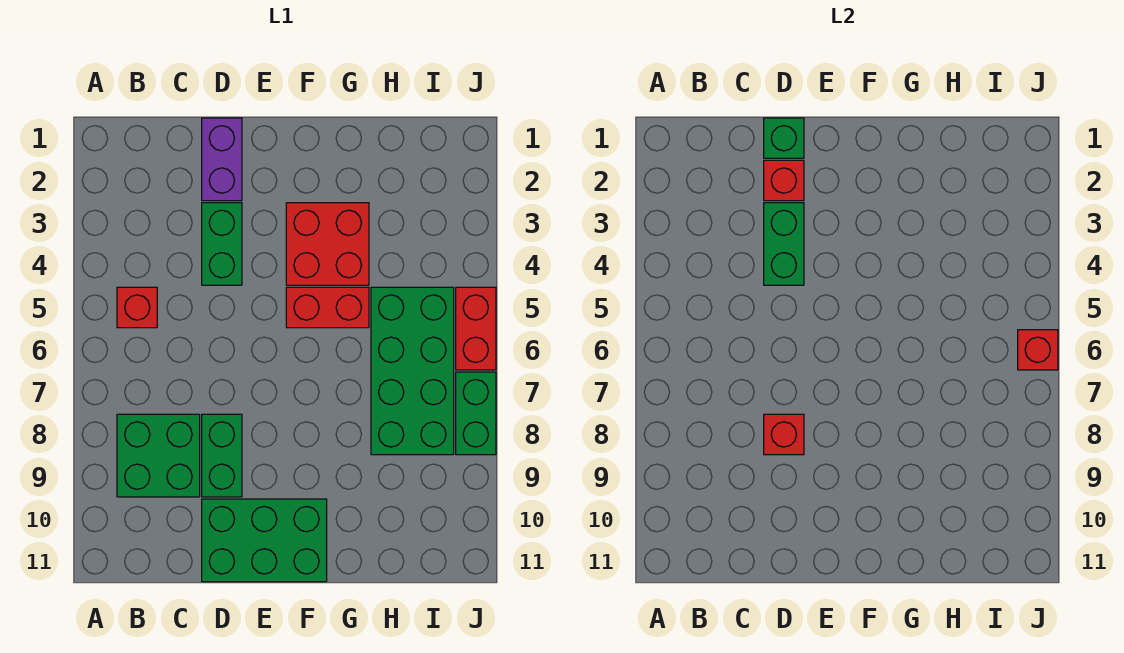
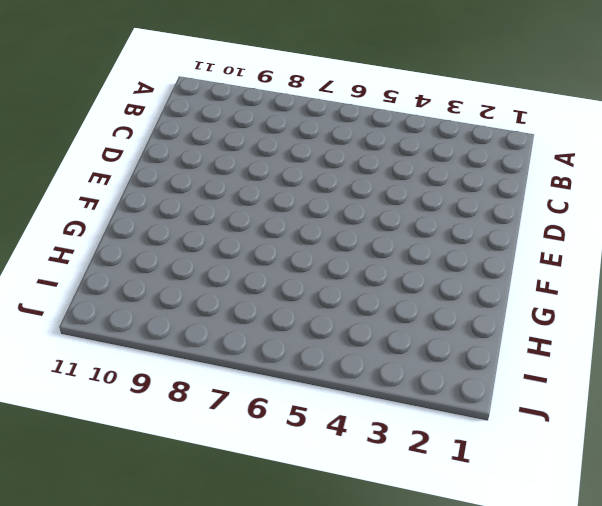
none -> red brick B5 level 1
none -> green brick B8:C9 level 1
none -> purple brick D1:D2 level 1

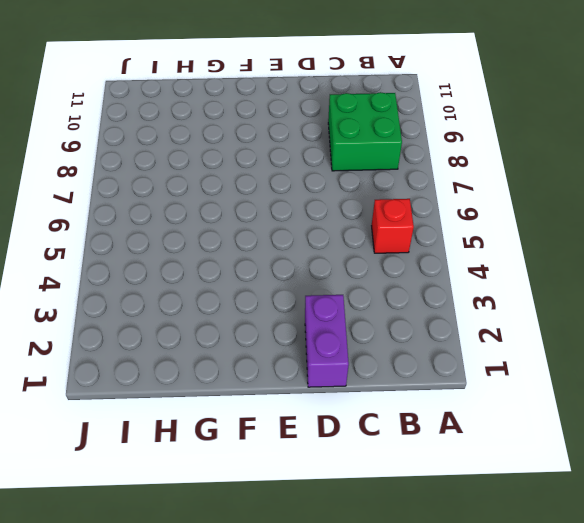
none -> green brick D3:D4 level 1
none -> green brick D8:D9 level 1
none -> green brick D10:F11 level 1

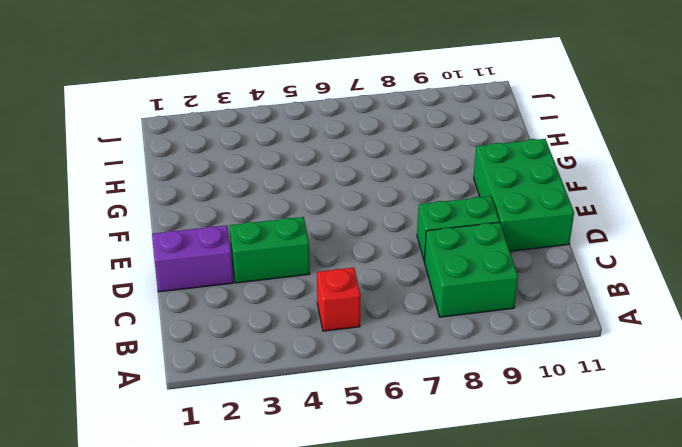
none -> red brick F3:G4 level 1
none -> red brick F5:G5 level 1
none -> green brick H5:I8 level 1

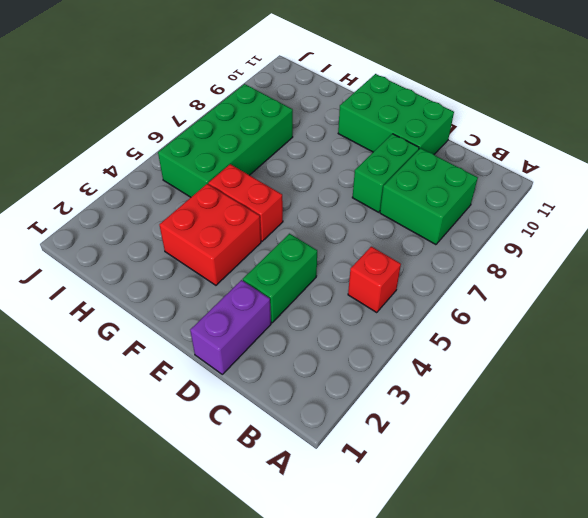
none -> red brick J5:J6 level 1
none -> green brick J7:J8 level 1
none -> green brick D1 level 2

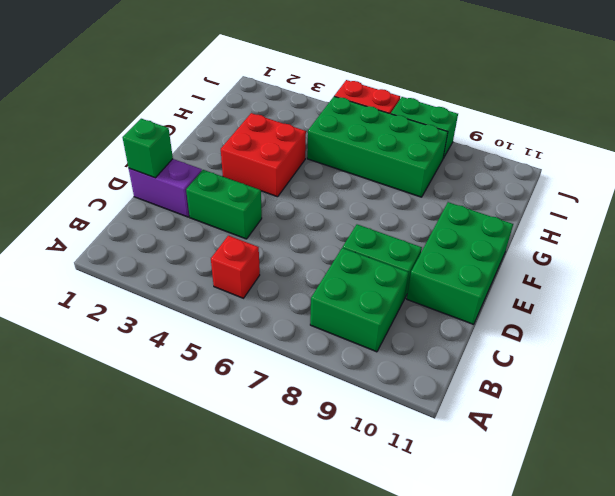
none -> red brick F5:G5 level 1
none -> red brick D2 level 2
none -> green brick D3:D4 level 2

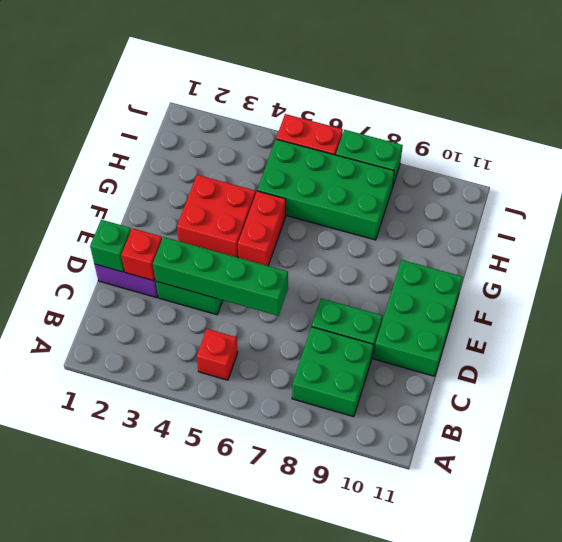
green brick D3:D6 level 2 -> green brick D3:D4 level 2
none -> red brick D8 level 2
none -> red brick J6 level 2

